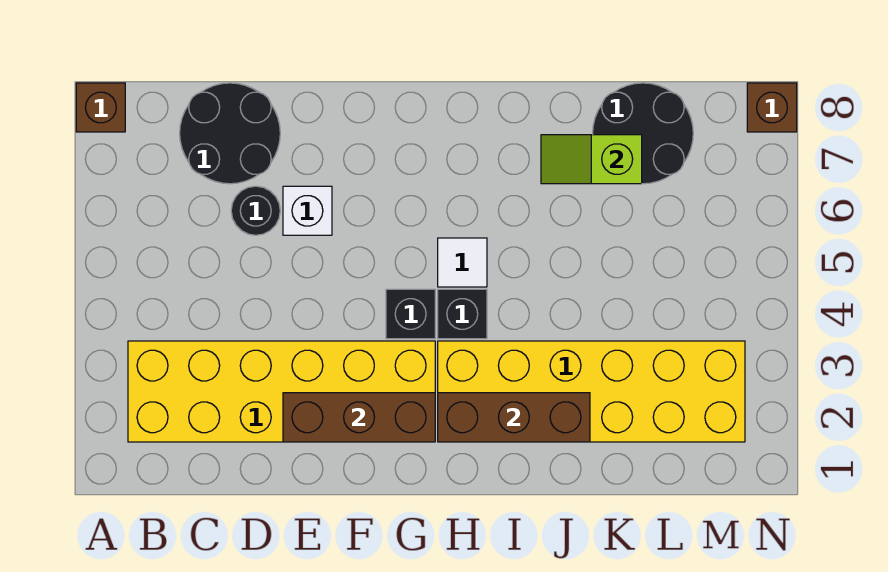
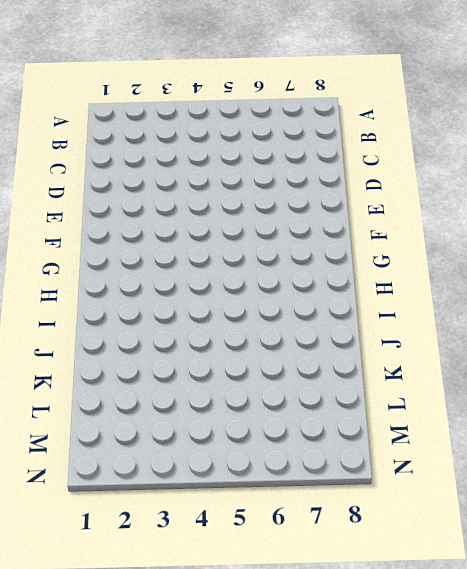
none -> brown brick A8 level 1
none -> yellow brick B2:G3 level 1
none -> black round brick C7:D8 level 1

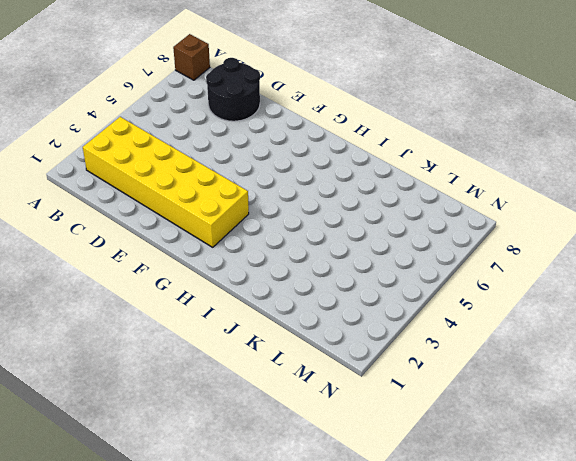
none -> black round brick D6 level 1
none -> white brick E6 level 1
none -> black brick G4 level 1

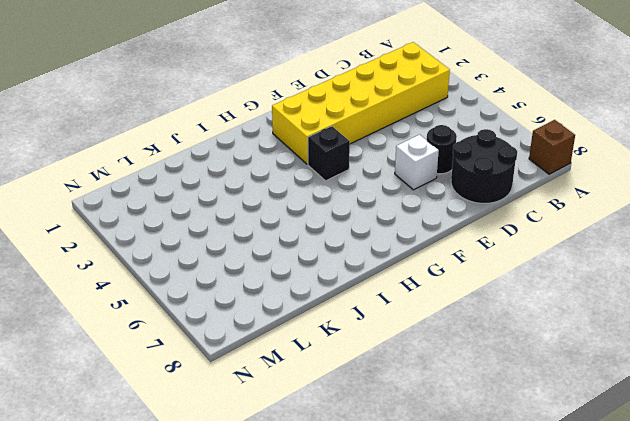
none -> yellow brick H2:M3 level 1
none -> black brick H4 level 1
none -> white tile H5 level 1

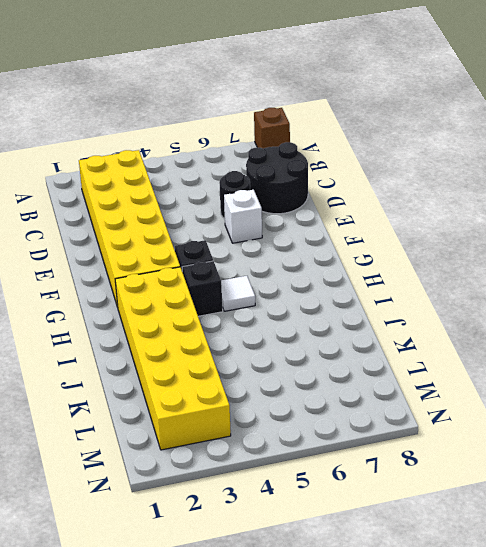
none -> black round brick K7:L8 level 1
none -> brown brick N8 level 1
none -> brown brick E2:G2 level 2

